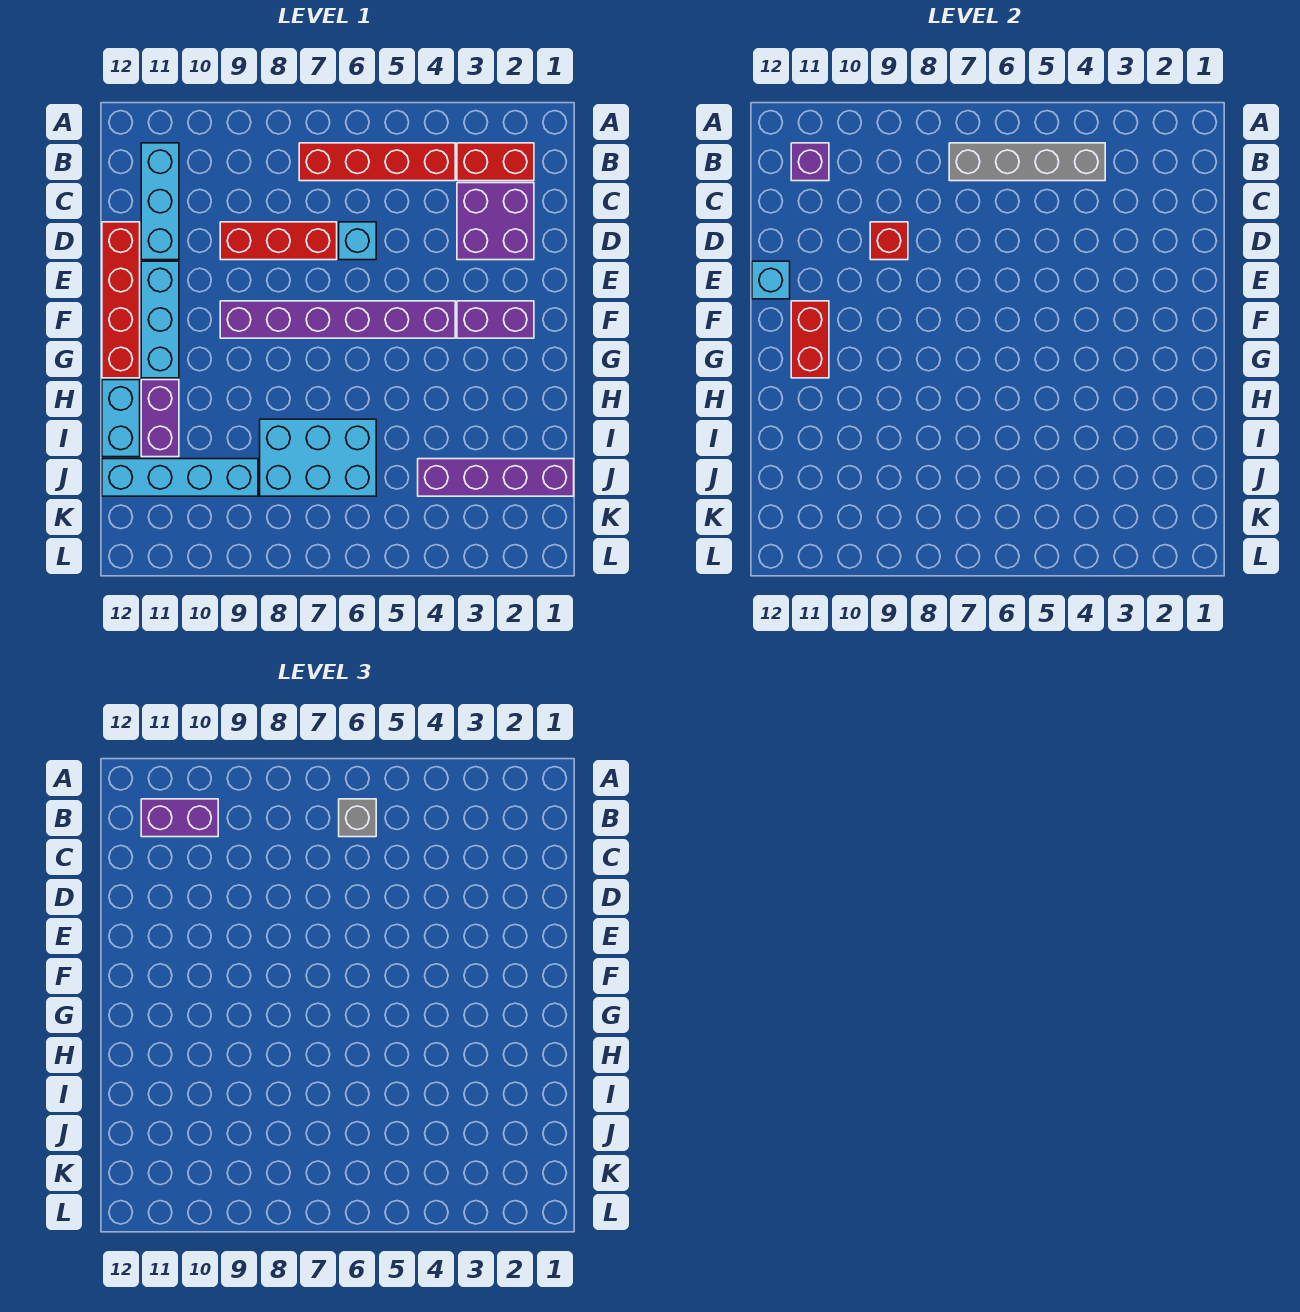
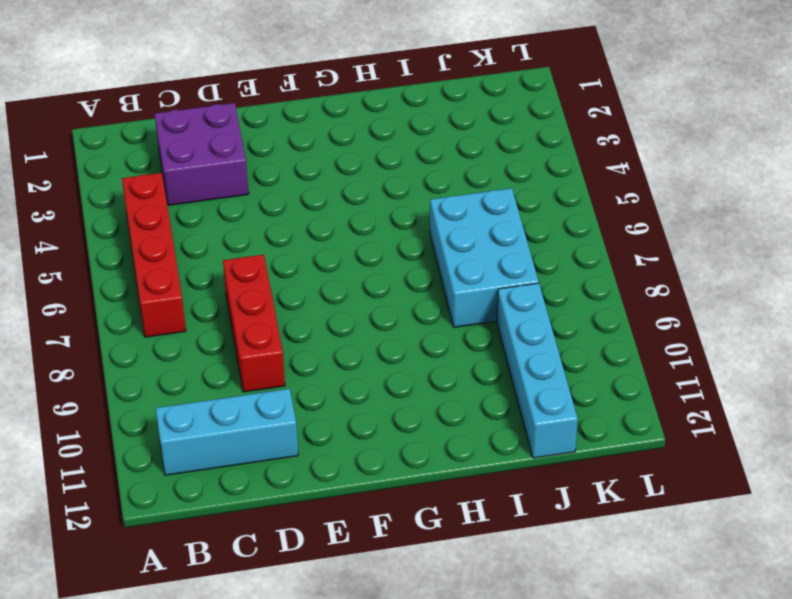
none -> red brick B2:B3 level 1
none -> cyan brick D6 level 1
none -> red brick D12:G12 level 1

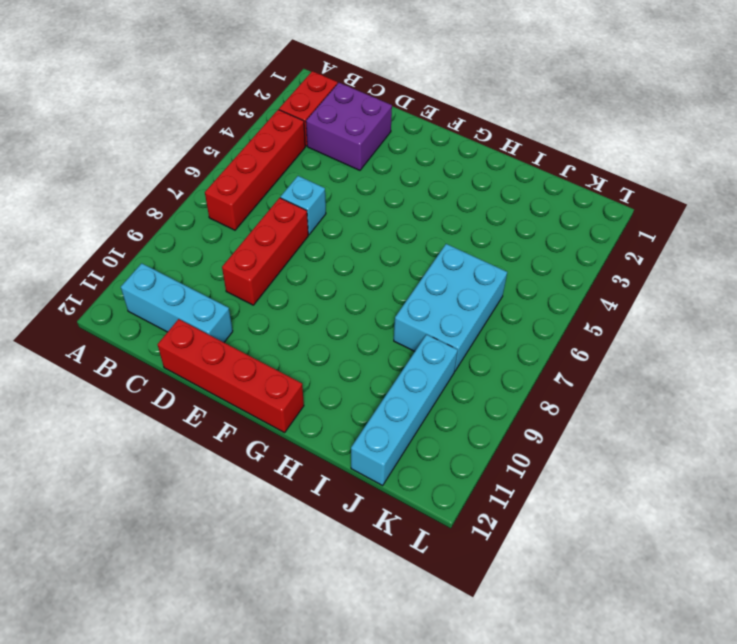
none -> cyan brick E11:G11 level 1
none -> purple brick F2:F3 level 1
none -> purple brick F4:F9 level 1

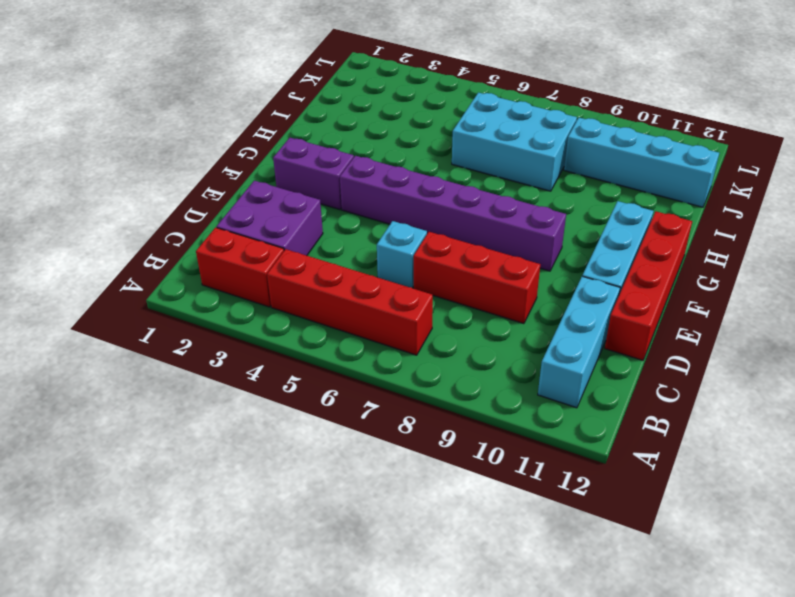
none -> purple brick H11:I11 level 1
none -> cyan brick H12:I12 level 1
none -> purple brick J1:J4 level 1

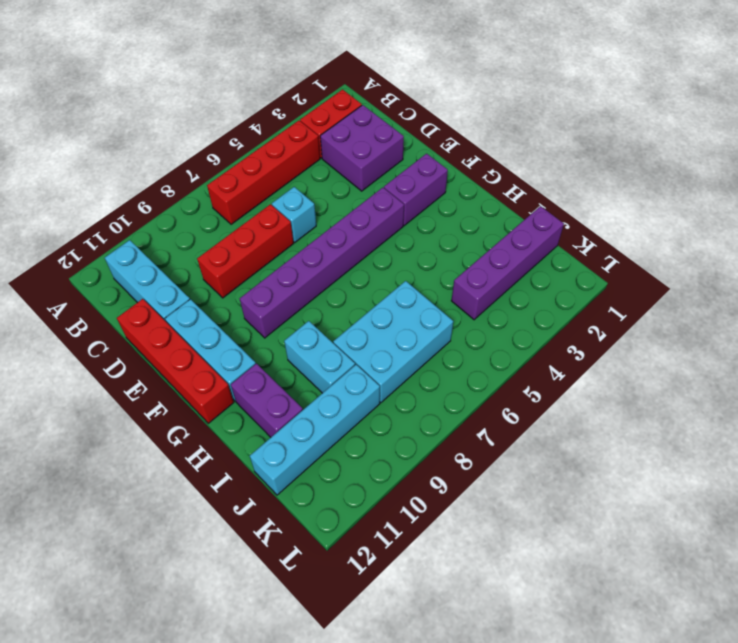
cyan brick H9:I9 level 1 -> cyan brick H12:I12 level 1
none -> grey brick B4:B7 level 2
none -> purple brick B11 level 2
none -> red brick D9 level 2

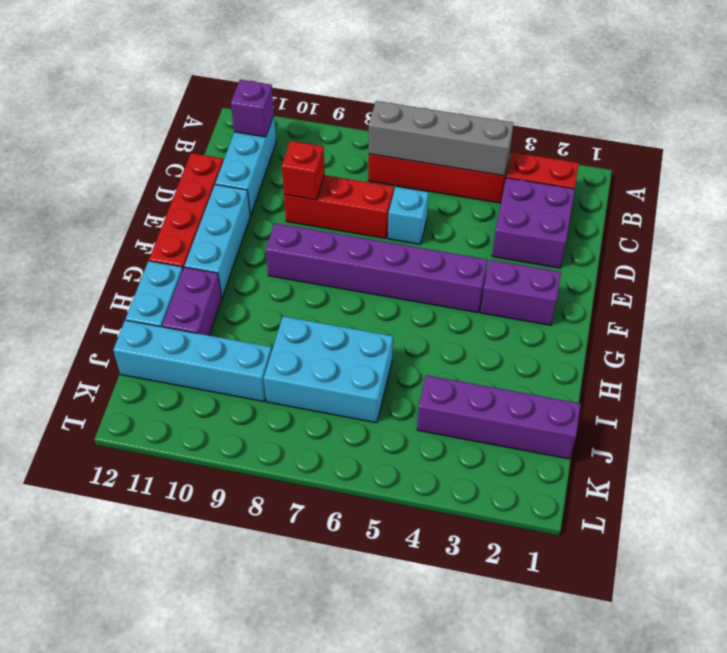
none -> cyan brick E12 level 2
none -> red brick F11:G11 level 2
none -> grey brick B6 level 3

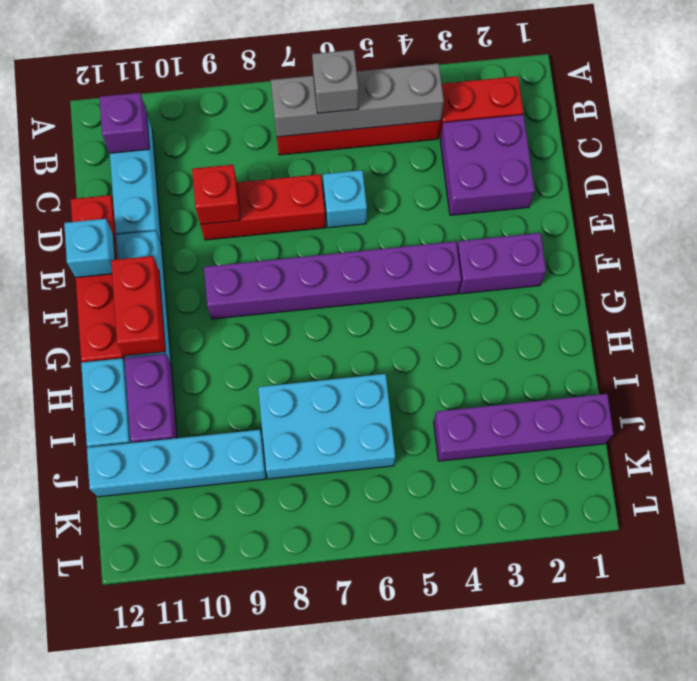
none -> purple brick B10:B11 level 3

